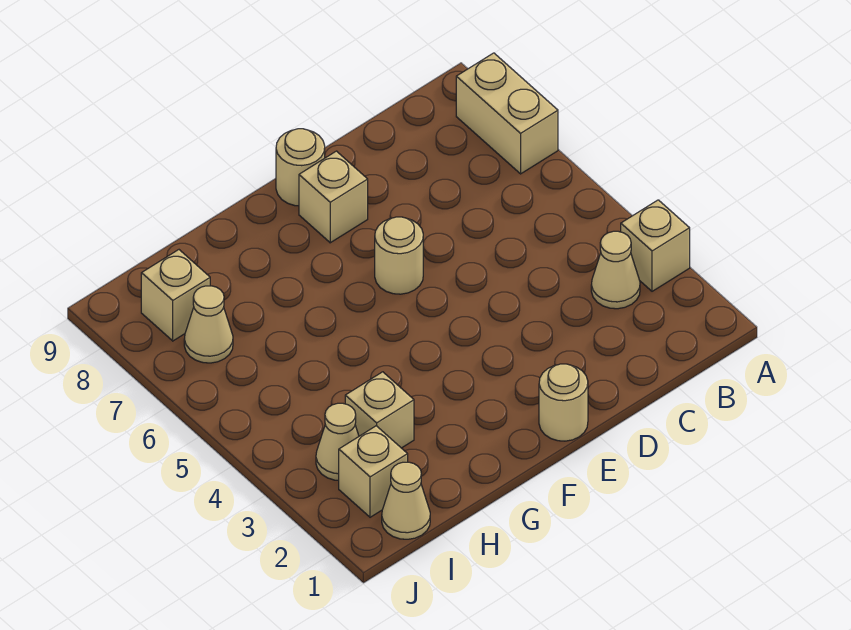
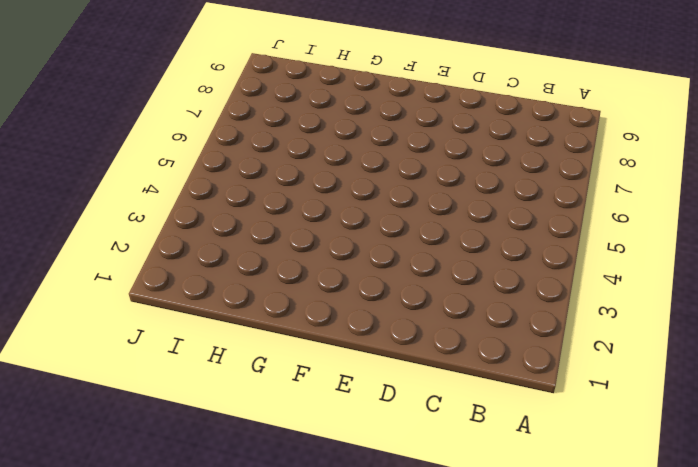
none -> tan brick A3 level 1
none -> tan brick A7:A8 level 1
none -> tan cone B3 level 1

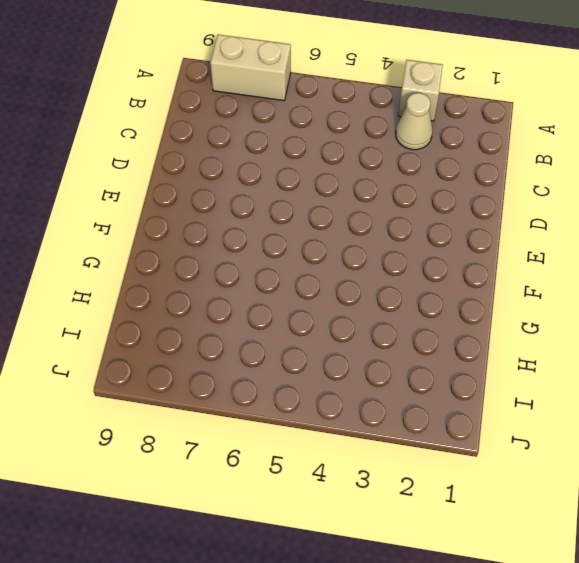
none -> tan round brick E1 level 1
none -> tan round brick E6 level 1
none -> tan brick E8 level 1

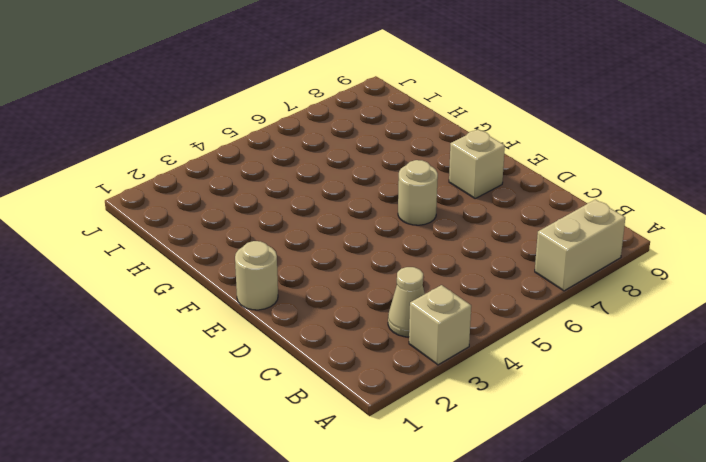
none -> tan round brick E9 level 1
none -> tan brick H3 level 1
none -> tan cone I1 level 1

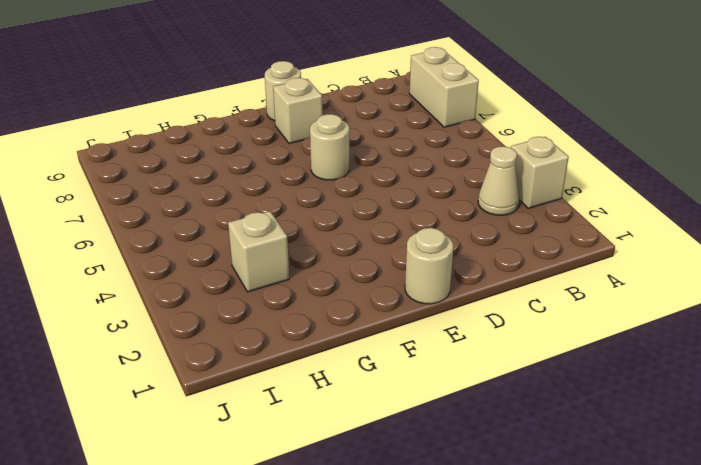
none -> tan cone I1 level 1
none -> tan brick I2 level 1
none -> tan cone I3 level 1

